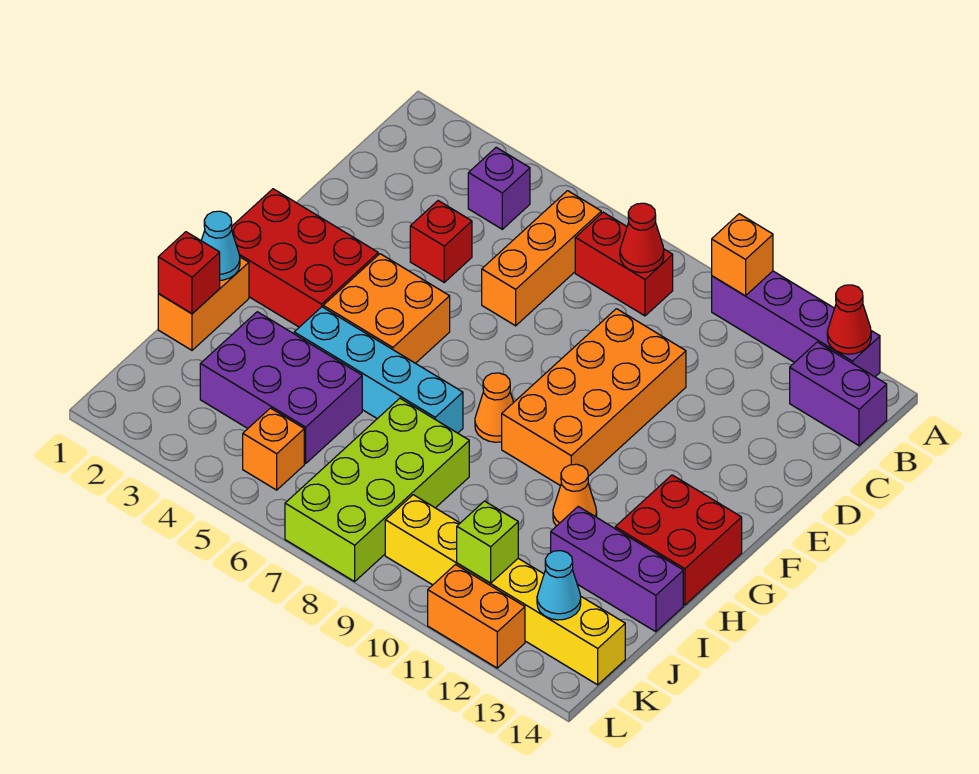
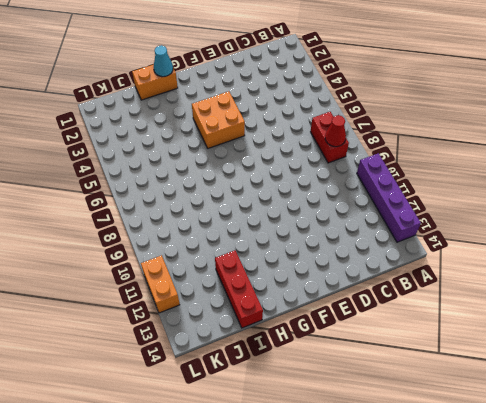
red brick I12:I14 level 1 -> purple brick I12:I14 level 1
none -> purple brick B4 level 1
none -> orange brick B6:D6 level 1
none -> purple brick B13:B14 level 1

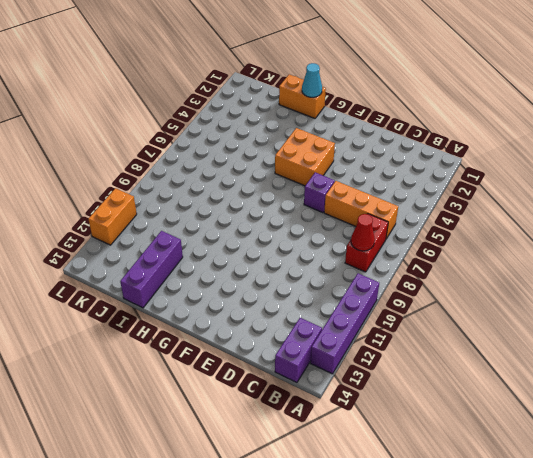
purple brick E6 level 1 -> purple brick B4 level 1
none -> red brick D4 level 1
none -> orange brick D9:G10 level 1
none -> red brick F1:G3 level 1

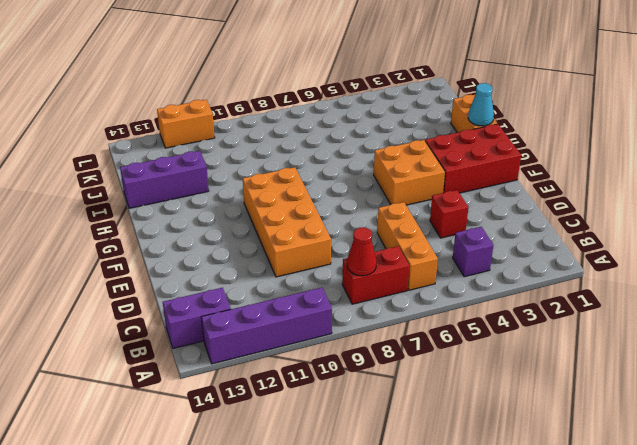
none -> orange cone G8 level 1
none -> red brick G13:H14 level 1
none -> cyan brick H4:H7 level 1

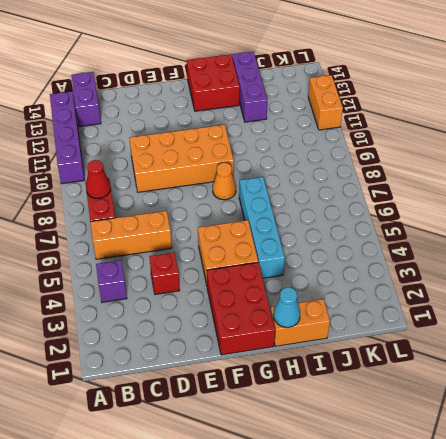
none -> orange cone H11 level 1
none -> purple brick I3:J5 level 1
none -> lime brick I7:L8 level 1

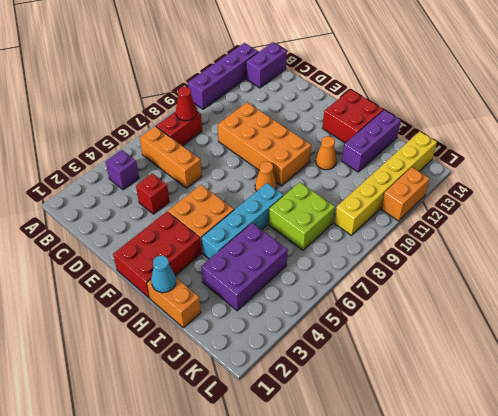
lime brick I7:J8 level 1 -> lime brick I7:L8 level 1
none -> orange brick K5 level 1
none -> orange brick A10 level 2
none -> red cone A13 level 2

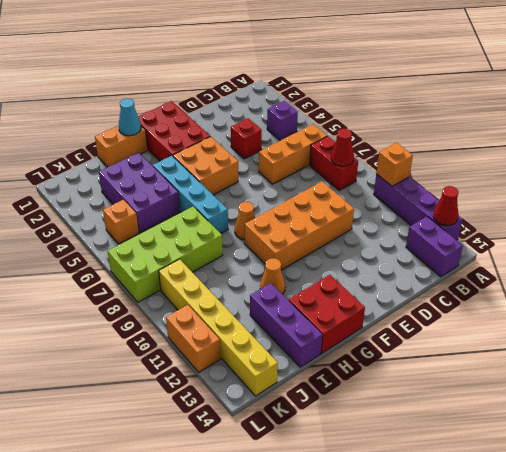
none -> red brick I1 level 2
none -> lime brick K11 level 2
none -> cyan cone K13 level 2

